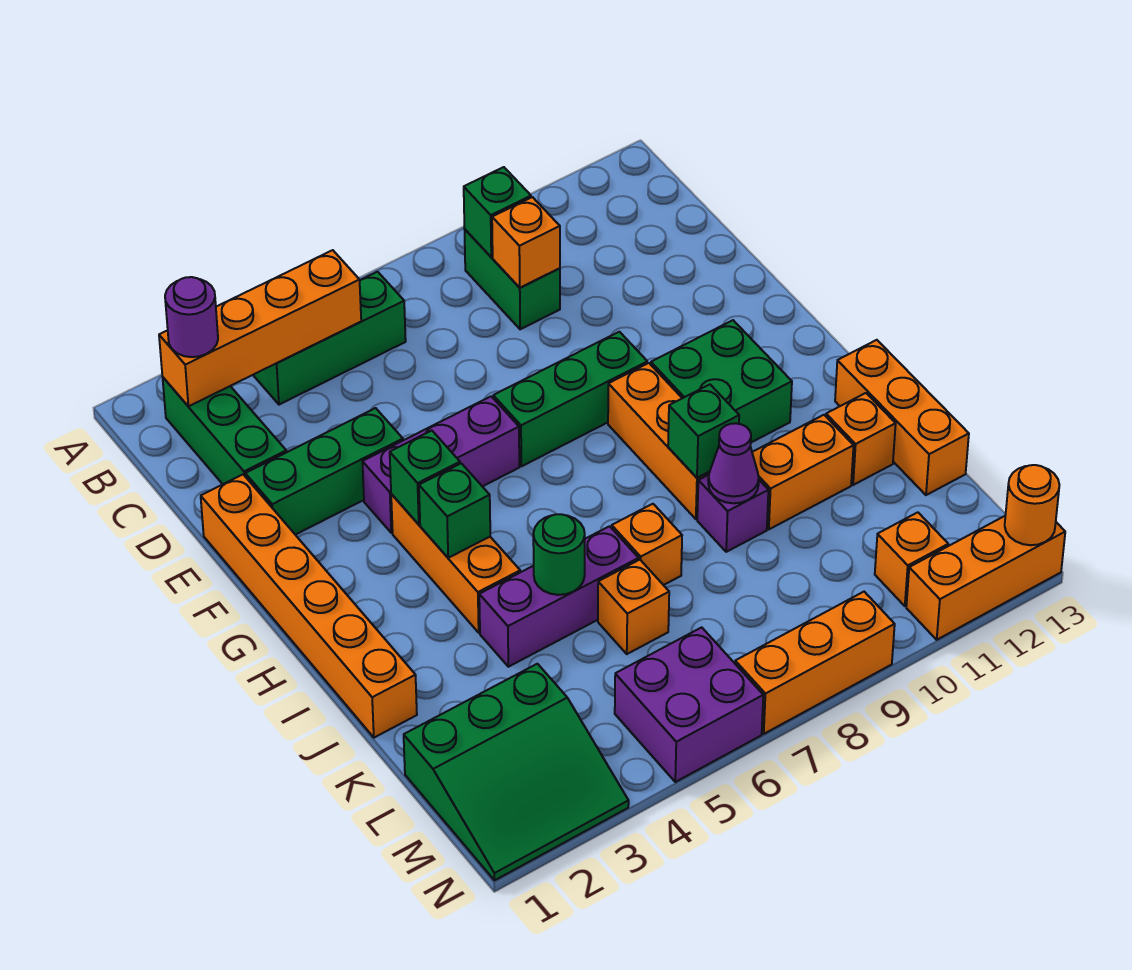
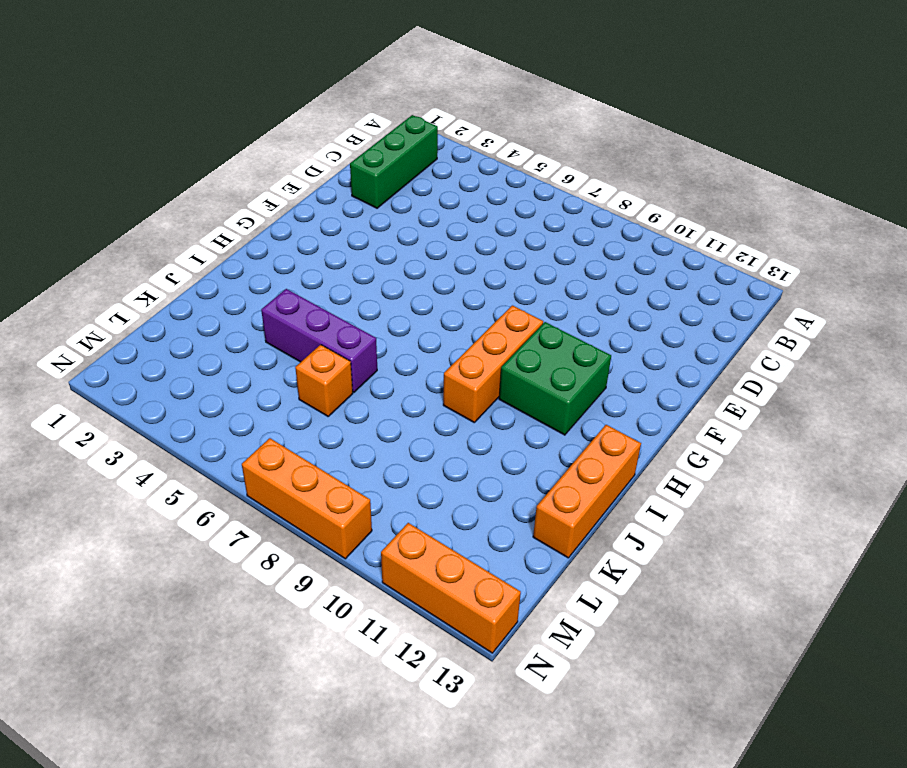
none -> green brick B4:B6 level 1
none -> green brick B9:C9 level 1
none -> orange brick E1:J1 level 1
none -> green brick E2:E4 level 1

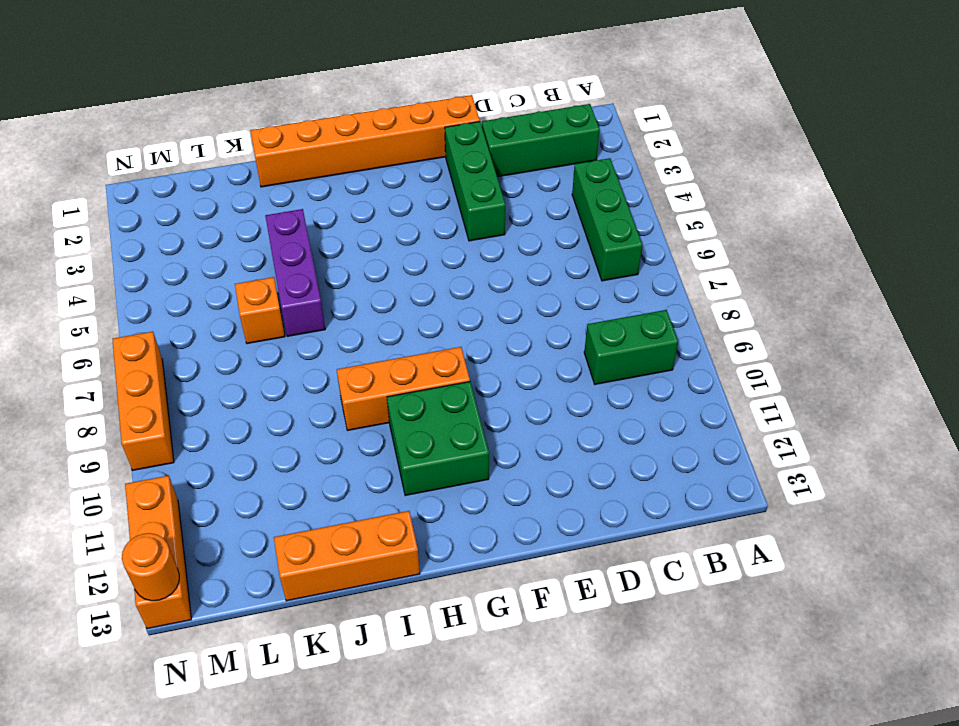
none -> purple brick F4:F6 level 1
none -> green brick F7:F9 level 1
none -> orange brick G4:I4 level 1
none -> orange brick J7 level 1

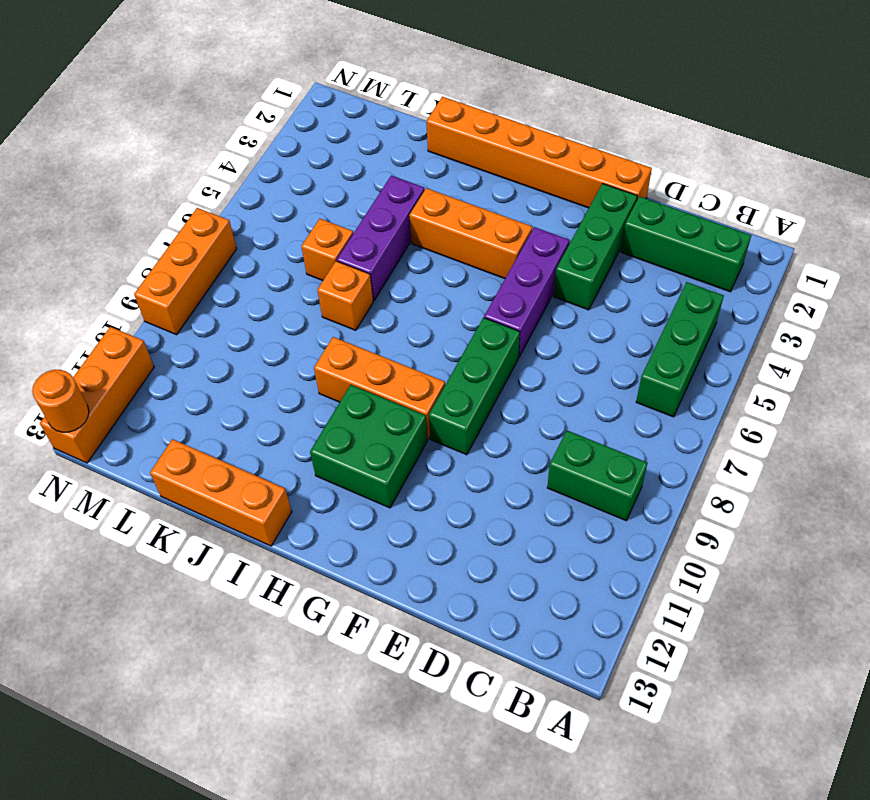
none -> purple brick J9 level 1
none -> orange brick J10:J11 level 1
none -> orange brick J12 level 1
none -> green slope L1:N3 level 1 top L

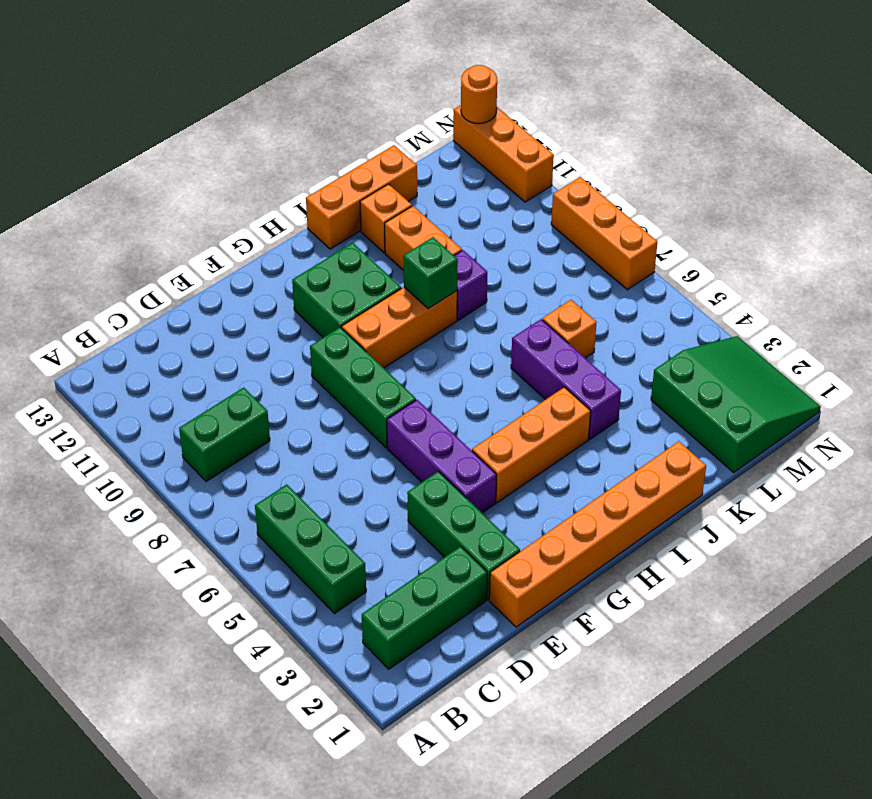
none -> orange brick J7 level 1
none -> purple brick M5:N6 level 1
none -> orange brick M11 level 1
none -> orange brick B2:B5 level 2

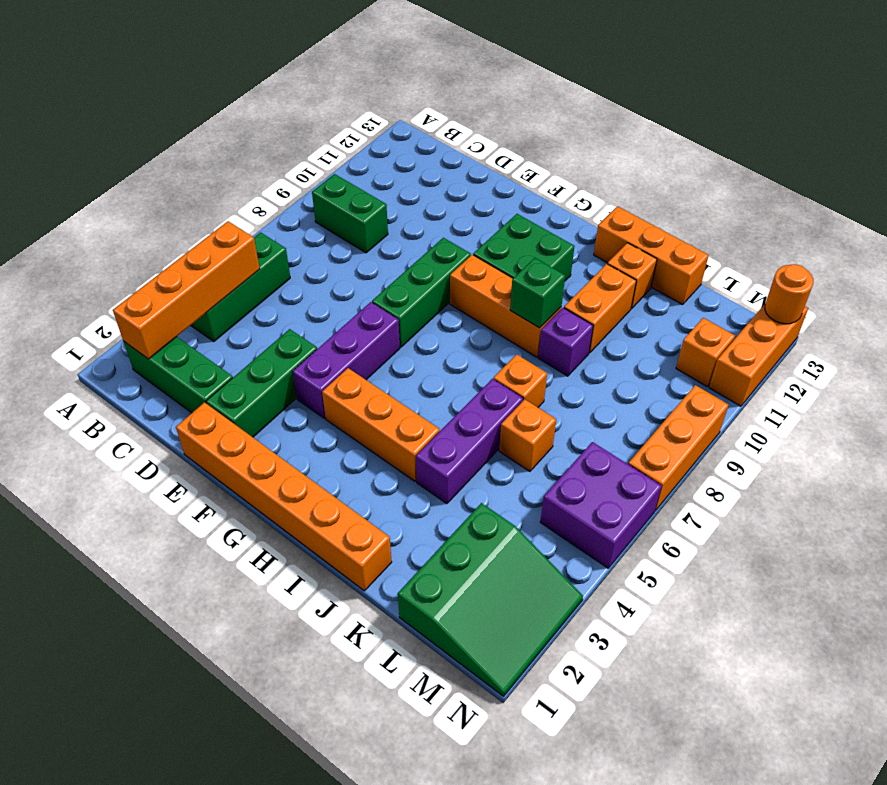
none -> green brick B9 level 2
none -> orange brick C9 level 2
none -> green brick G4 level 2
none -> green brick H4 level 2

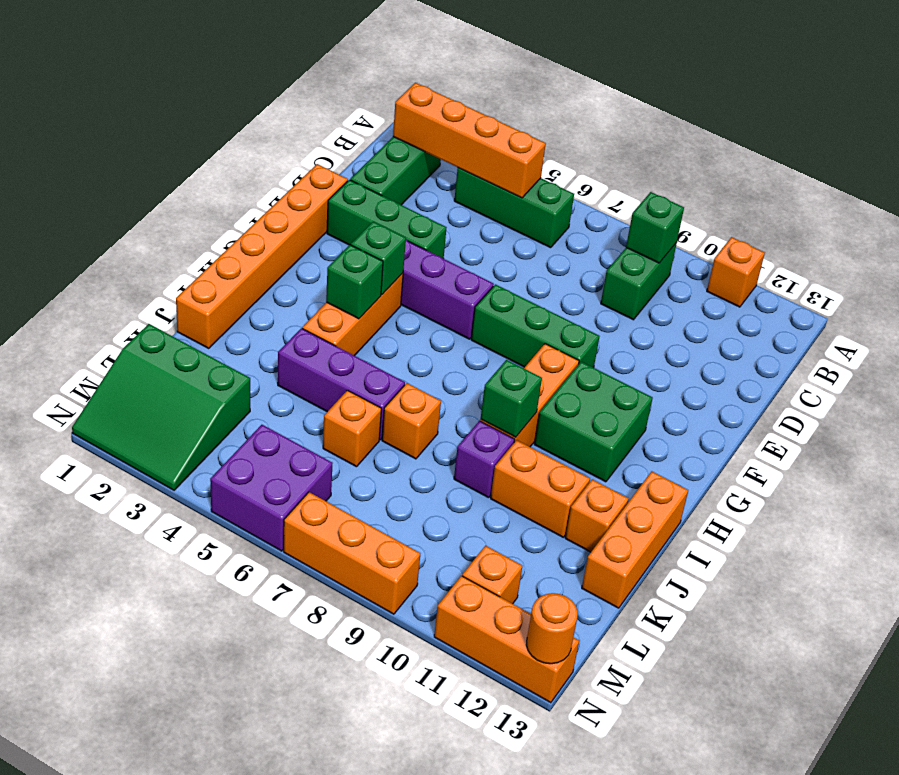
orange brick A11 level 1 -> orange brick C9 level 2
none -> green round brick J5 level 2
none -> purple cone J9 level 2
none -> purple round brick B2 level 3

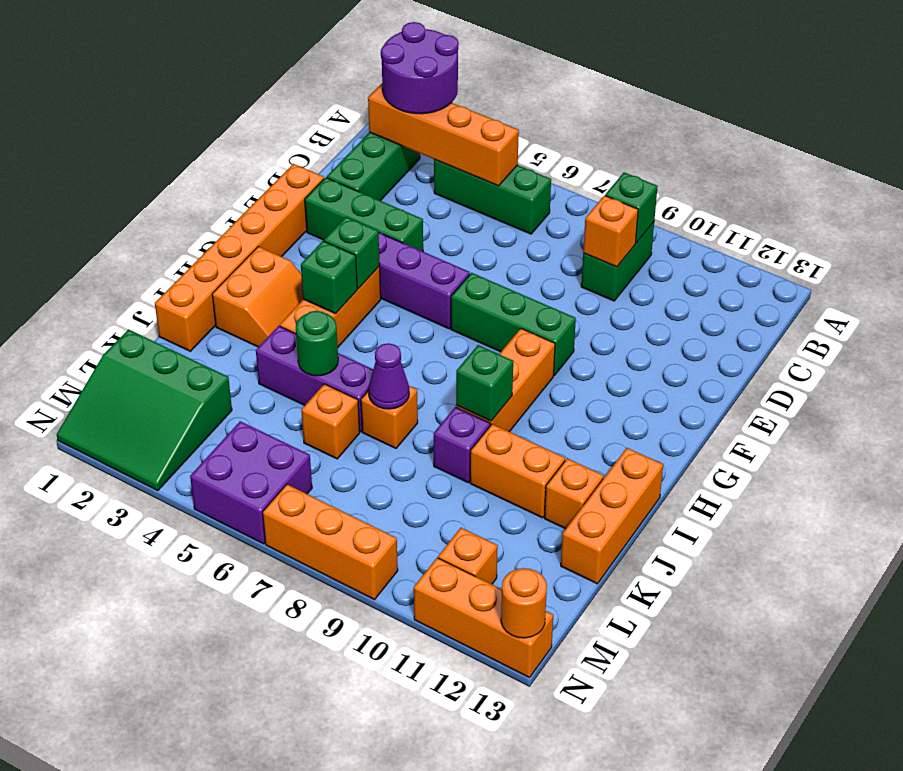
purple round brick A2:B3 level 3 -> purple round brick B2 level 3
orange slope H2:I3 level 1 top 2 -> none
purple cone J7 level 2 -> purple cone J9 level 2
none -> green brick G10:H11 level 1

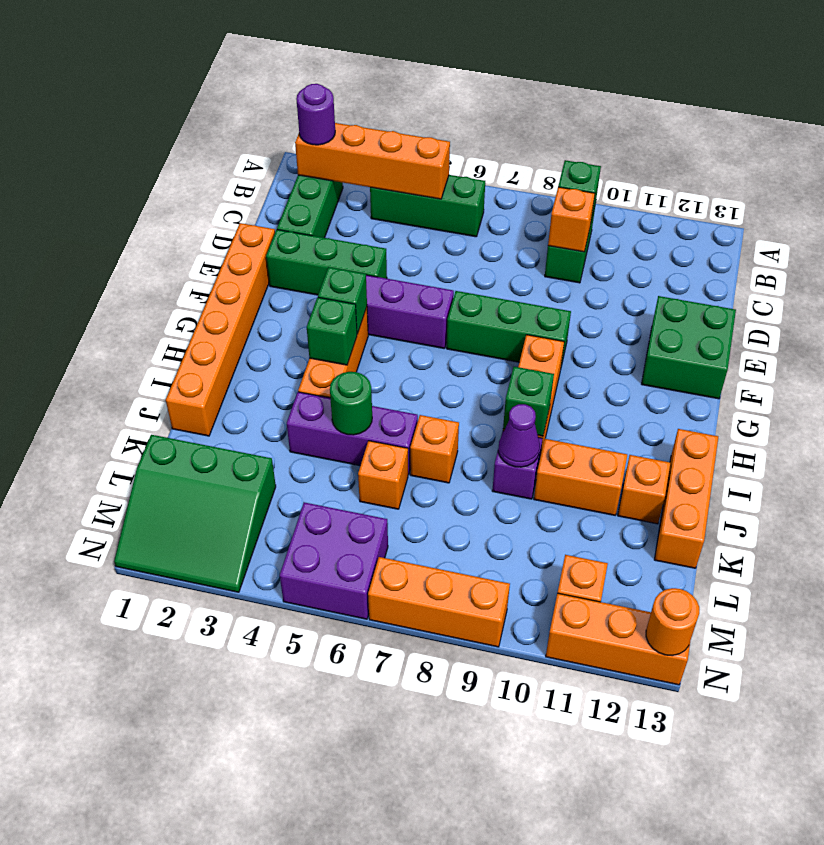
green brick E12:F13 level 1 -> green brick G10:H11 level 1

